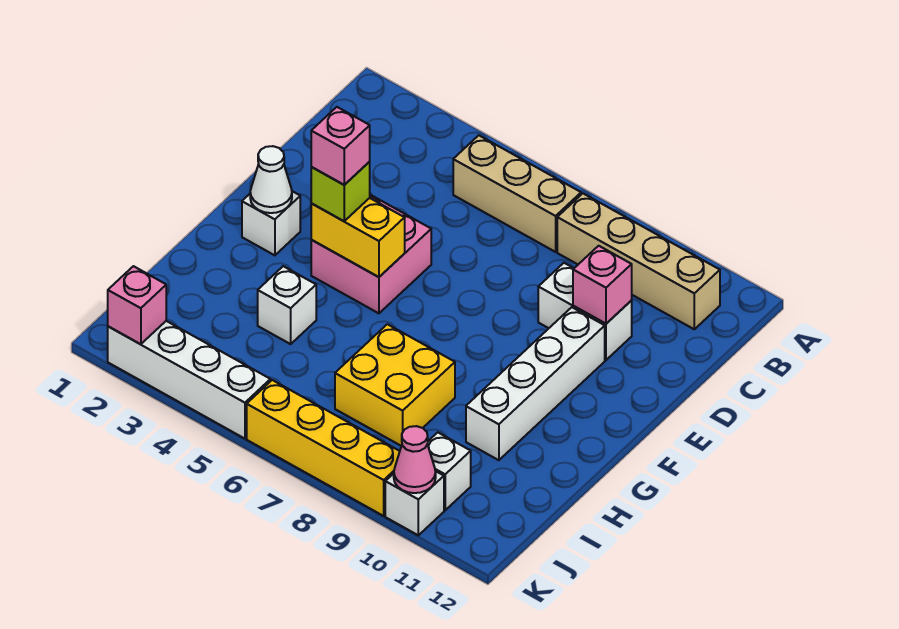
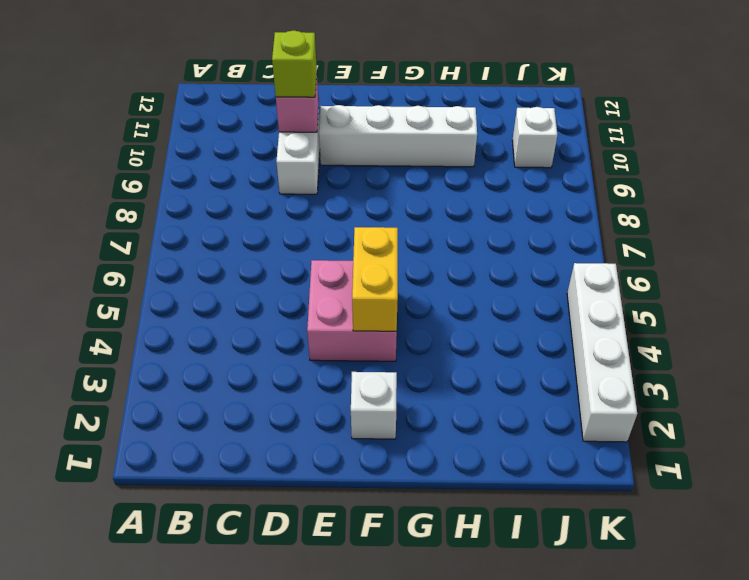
lime brick D10 level 3 -> lime brick F4 level 3
none -> tan brick B5:B7 level 1
none -> tan brick B8:B11 level 1
none -> white brick H4 level 1

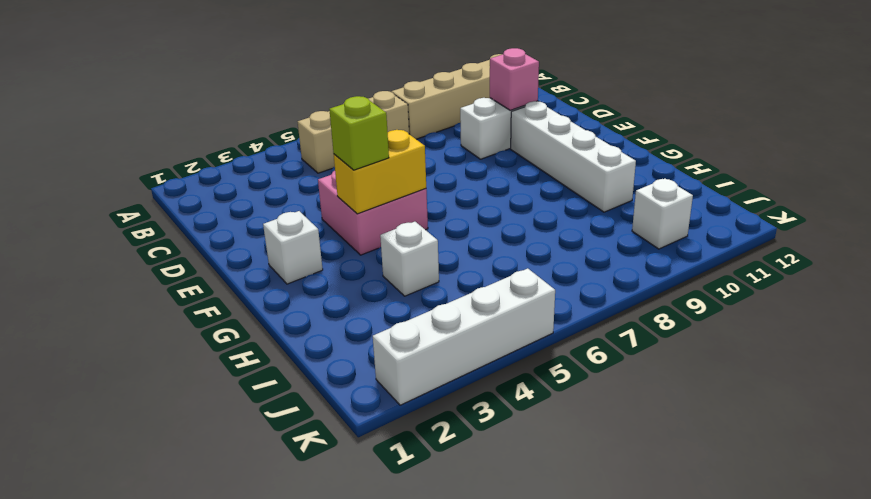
none -> yellow brick H7:I8 level 1
none -> yellow brick K6:K9 level 1
none -> white brick K10 level 1

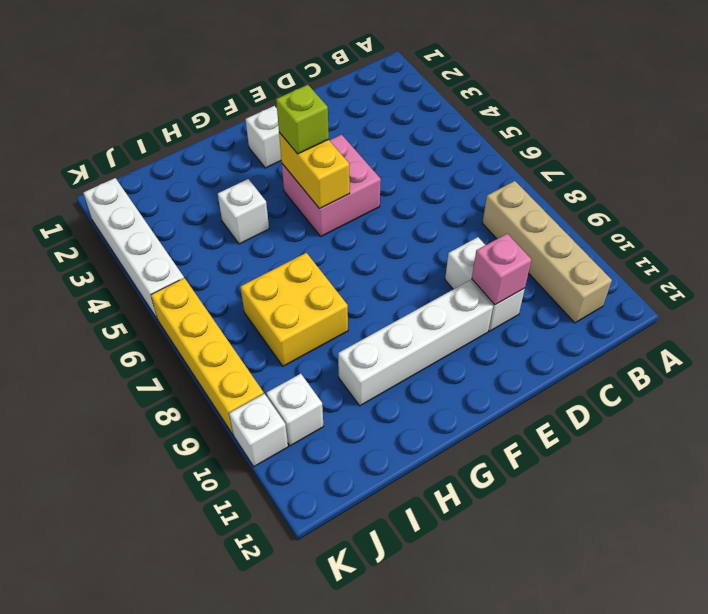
none -> tan brick B5:B7 level 1
none -> white cone F2 level 2
none -> pink brick K2 level 2

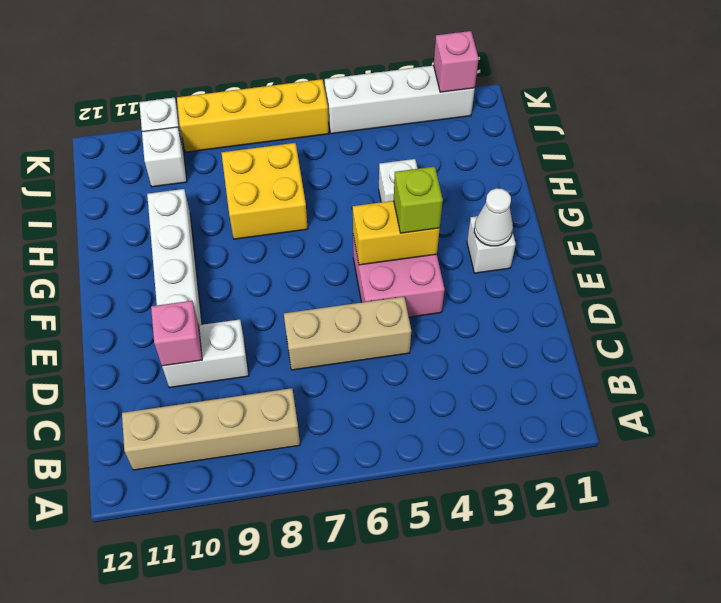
tan brick D5:D7 level 1 -> tan brick B5:B7 level 1
none -> pink cone K10 level 2
none -> pink brick F4 level 4

